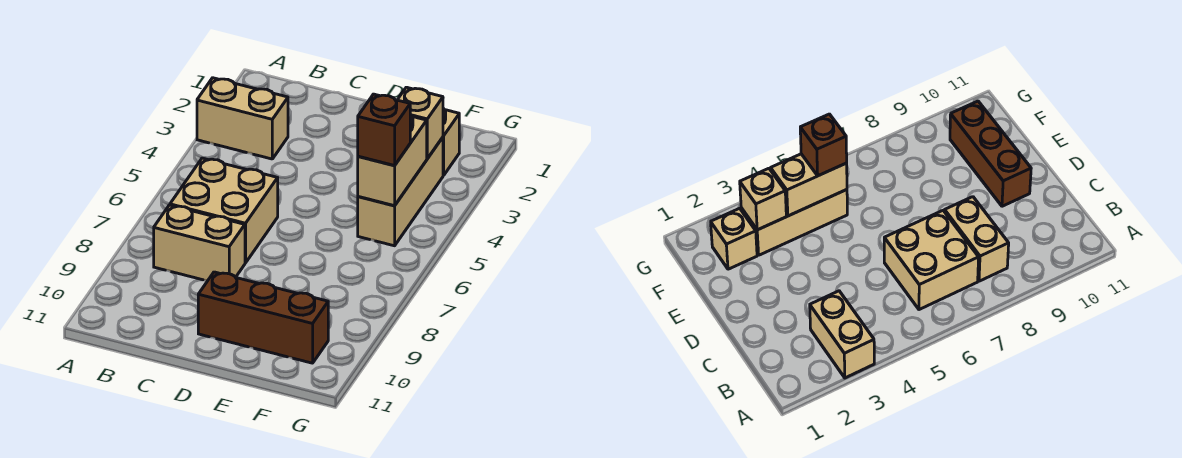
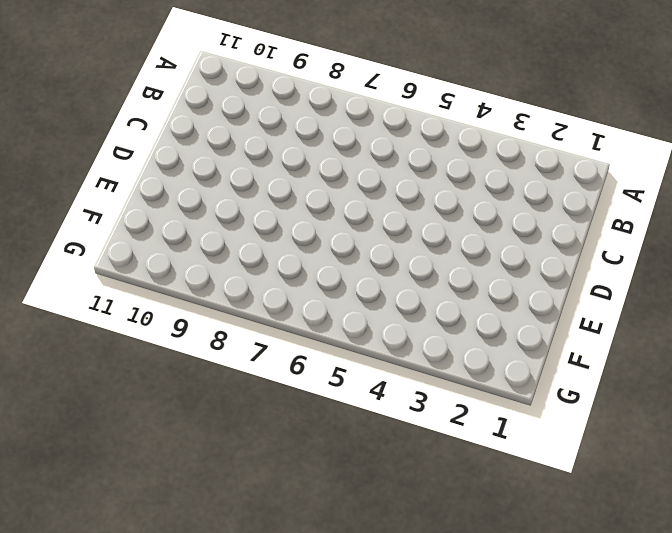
none -> tan brick A3:B3 level 1
none -> tan brick B6:C7 level 1

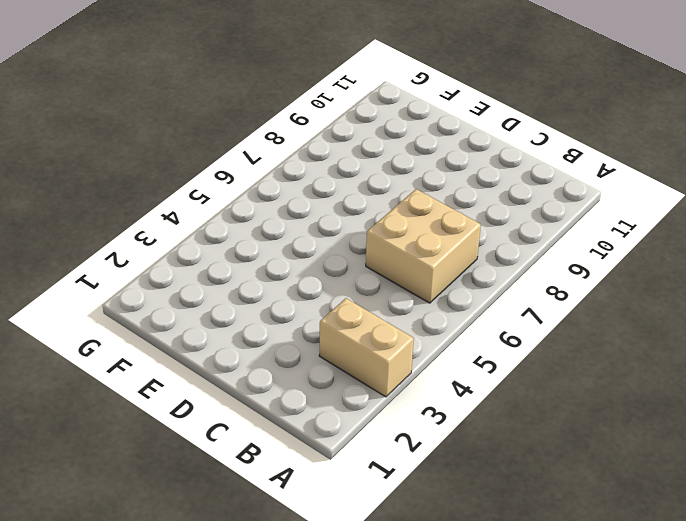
none -> tan brick B8:C8 level 1
none -> brown brick D10:F10 level 1

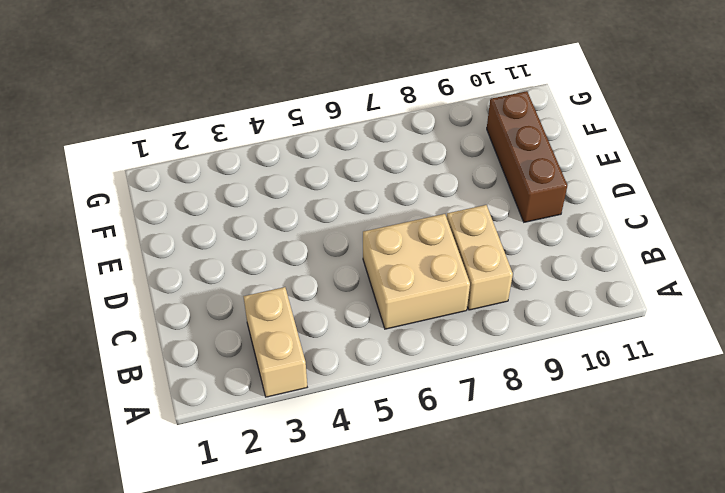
none -> tan brick F2 level 1
none -> tan brick F3:F5 level 1

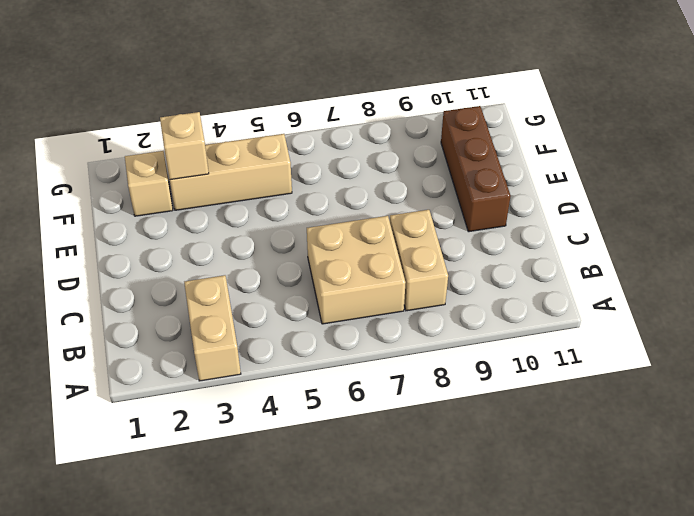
none -> tan brick F4:F5 level 2
none -> brown brick F5 level 3

